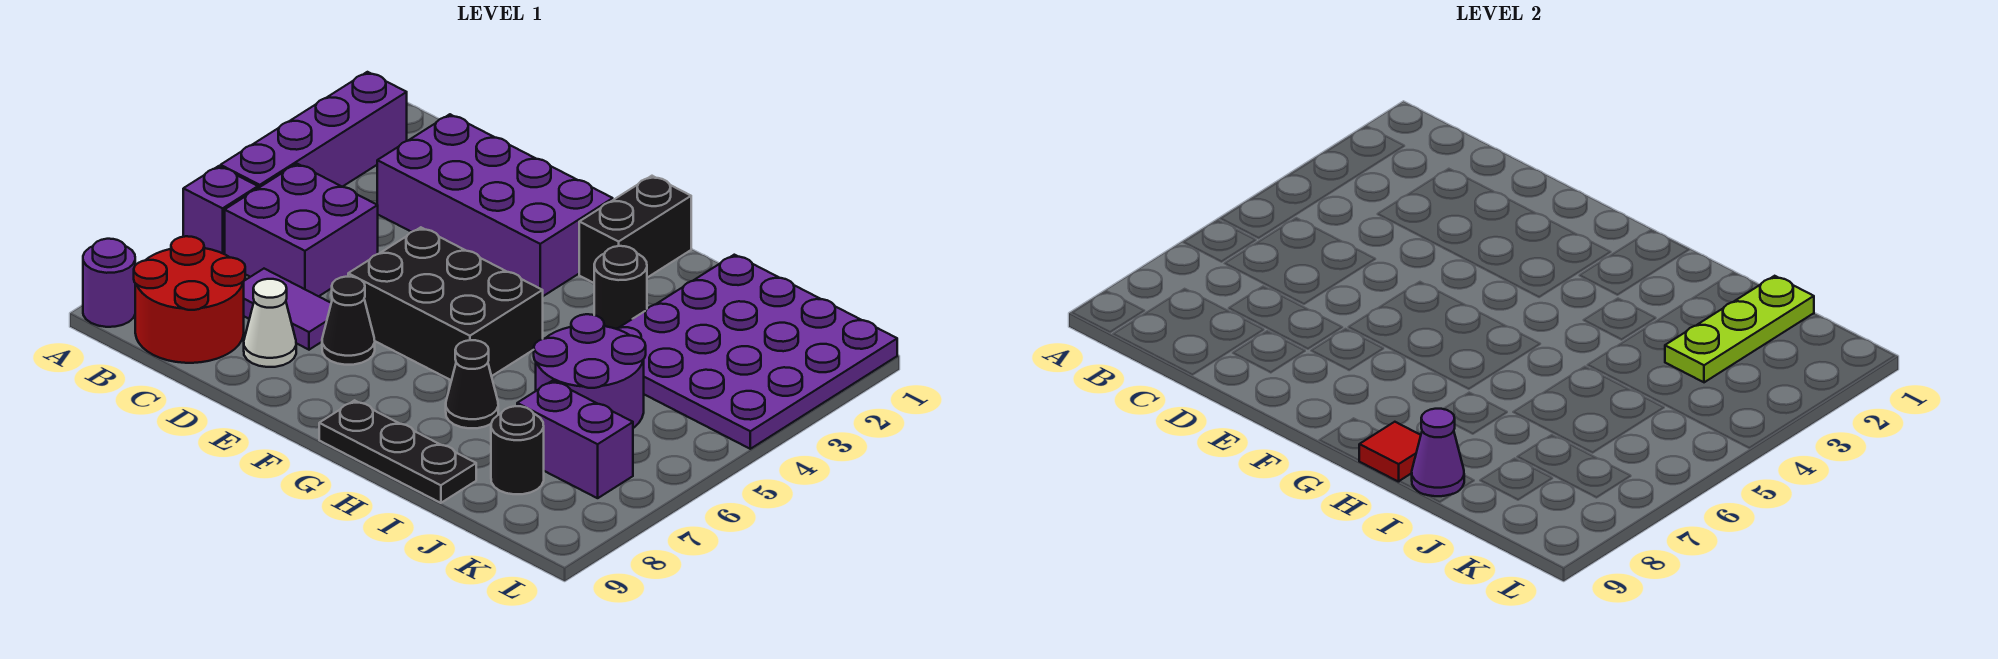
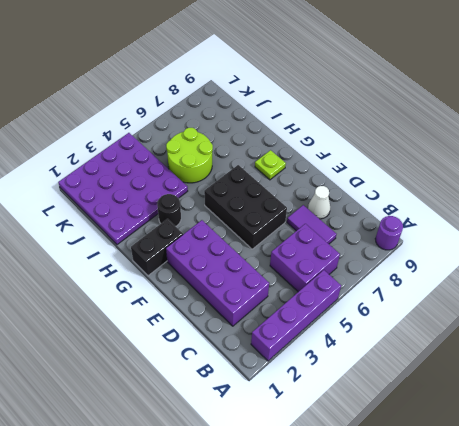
lime plate G8 level 1 -> none
lime round brick I5:J6 level 1 -> purple round brick I5:J6 level 1
none -> purple brick A6 level 1
none -> red round brick B8:C9 level 1
none -> black cone E7 level 1

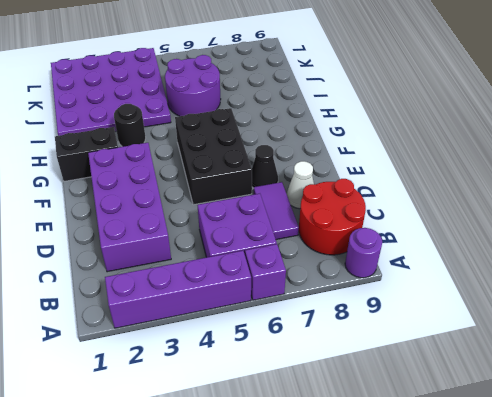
none -> black plate G9:I9 level 1
none -> black cone H7 level 1
none -> purple brick J7:K7 level 1

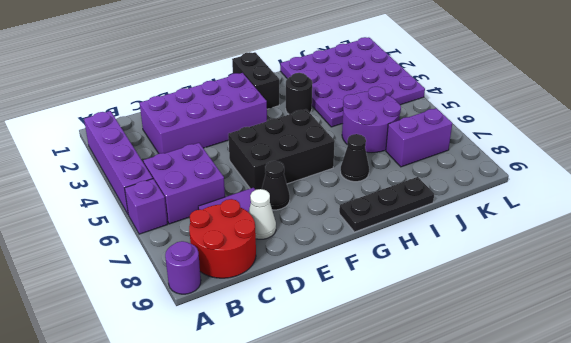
none -> black round brick J8 level 1
none -> red tile H9 level 2
none -> purple cone I9 level 2

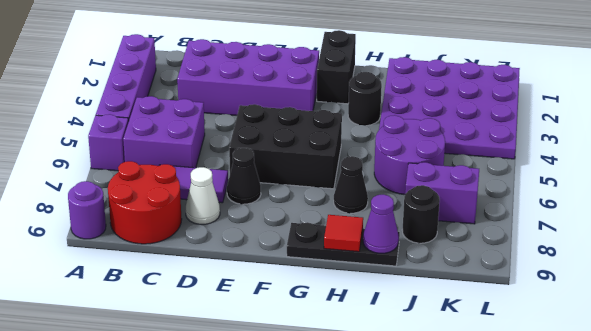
none -> lime plate J1:J3 level 2

